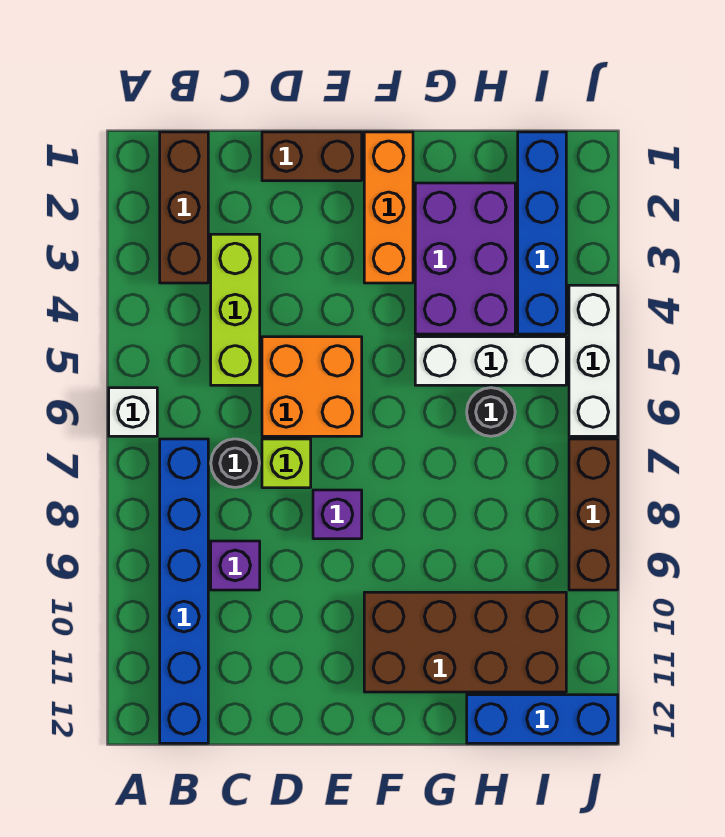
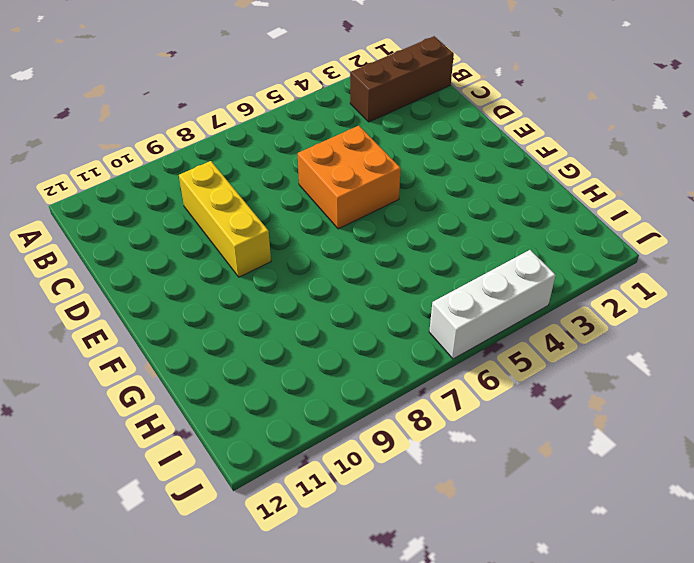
yellow brick C9:E9 level 1 -> purple brick C9 level 1
none -> white brick A6 level 1
none -> blue brick B7:B12 level 1
none -> lime brick C3:C5 level 1

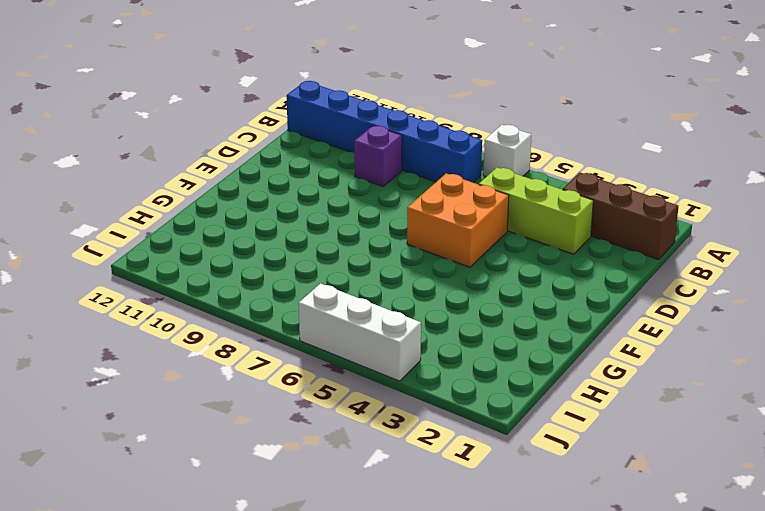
none -> black round brick C7 level 1
none -> brown brick D1:E1 level 1
none -> lime brick D7 level 1

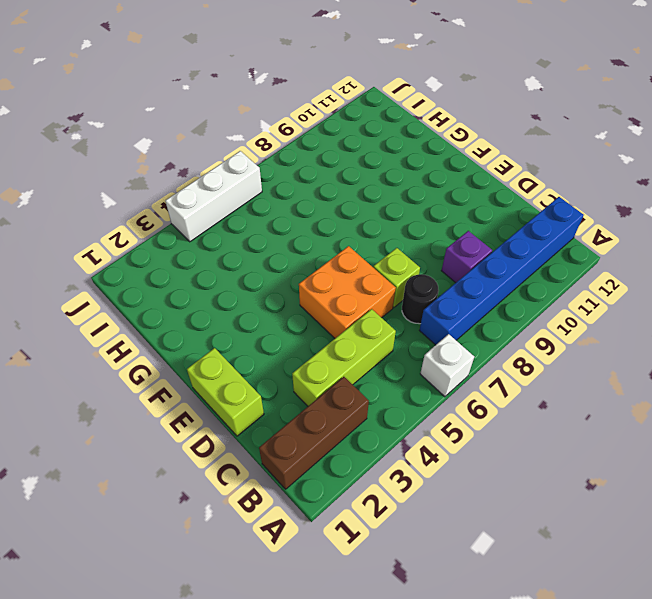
lime brick D1:E1 level 1 -> brown brick D1:E1 level 1
none -> purple brick E8 level 1
none -> orange brick F1:F3 level 1
none -> brown brick F10:I11 level 1

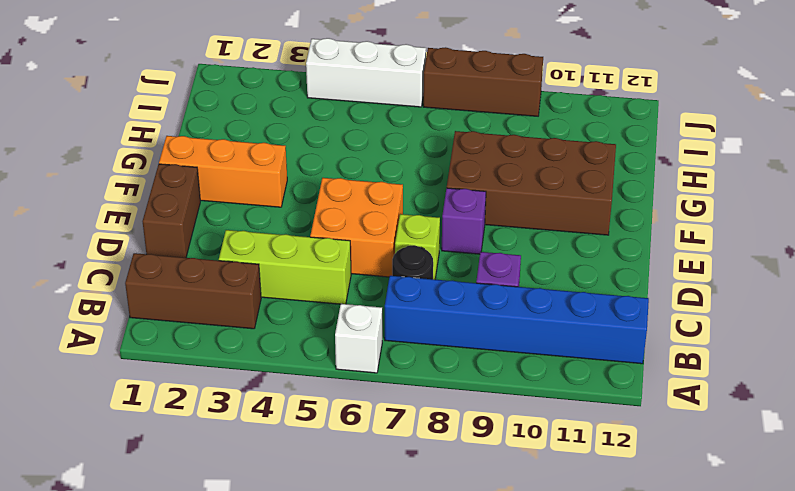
brown brick F8:G11 level 1 -> brown brick F10:I11 level 1
none -> purple brick G2:H4 level 1
none -> white brick G5:I5 level 1
none -> black round brick H6 level 1

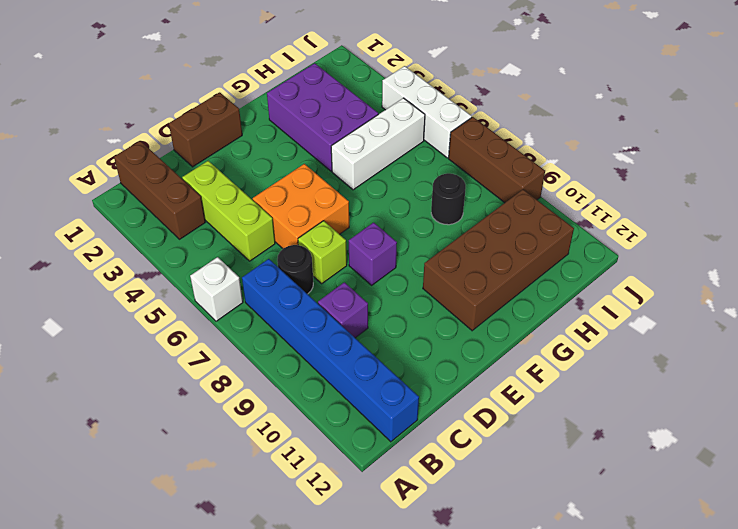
black round brick H8 level 1 -> black round brick H6 level 1
none -> orange brick F1:F3 level 1
none -> blue brick H12:J12 level 1
none -> blue brick I1:I4 level 1

